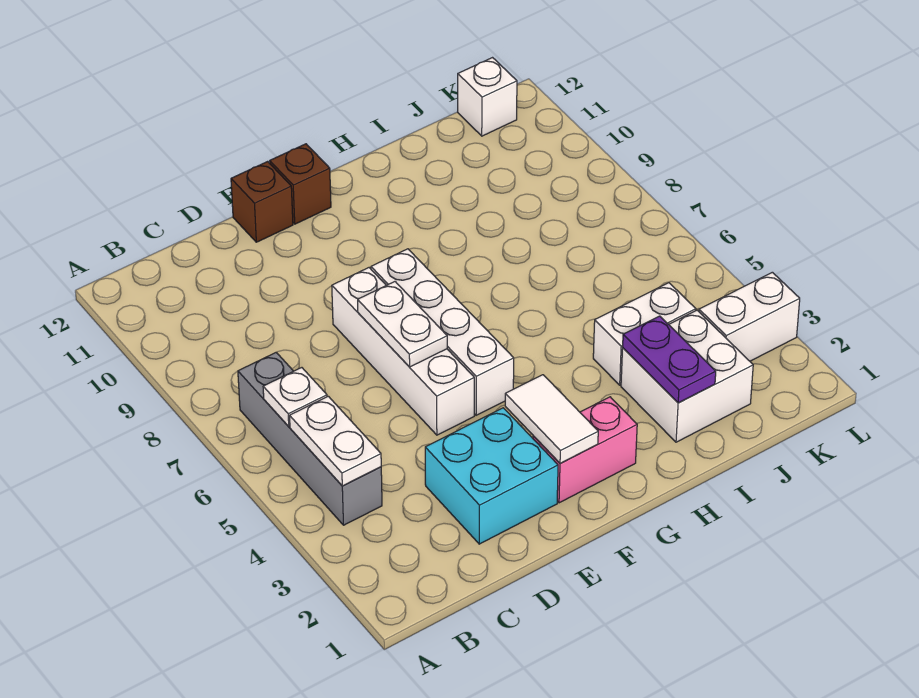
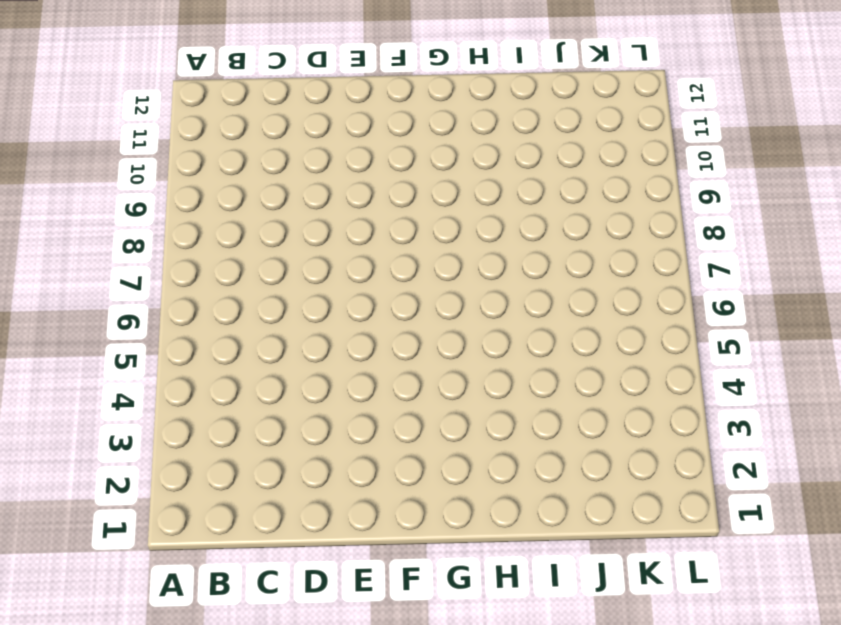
none -> grey brick B4:B7 level 1
none -> cyan brick D2:E3 level 1
none -> white brick E5:E8 level 1

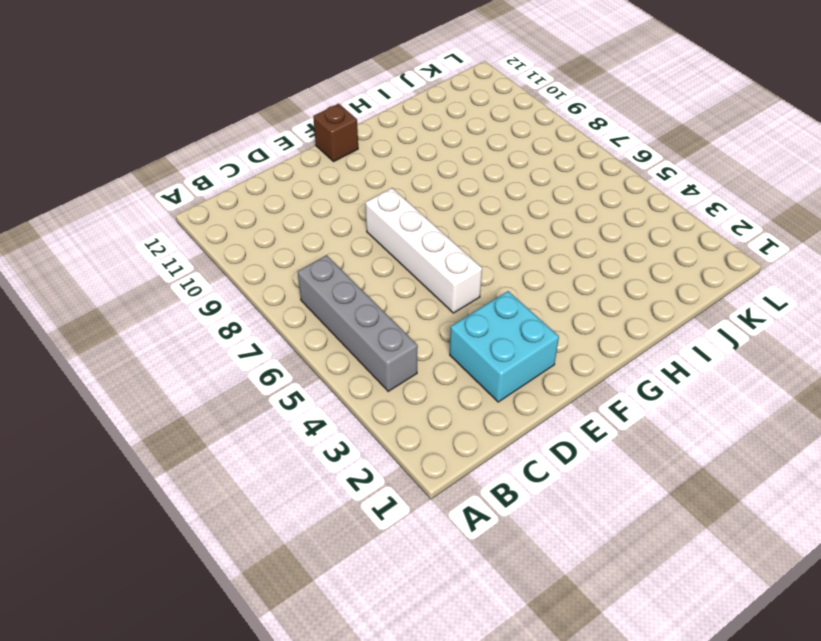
none -> brown brick E12 level 1
none -> pink brick F2:G2 level 1
none -> white brick F5:F8 level 1

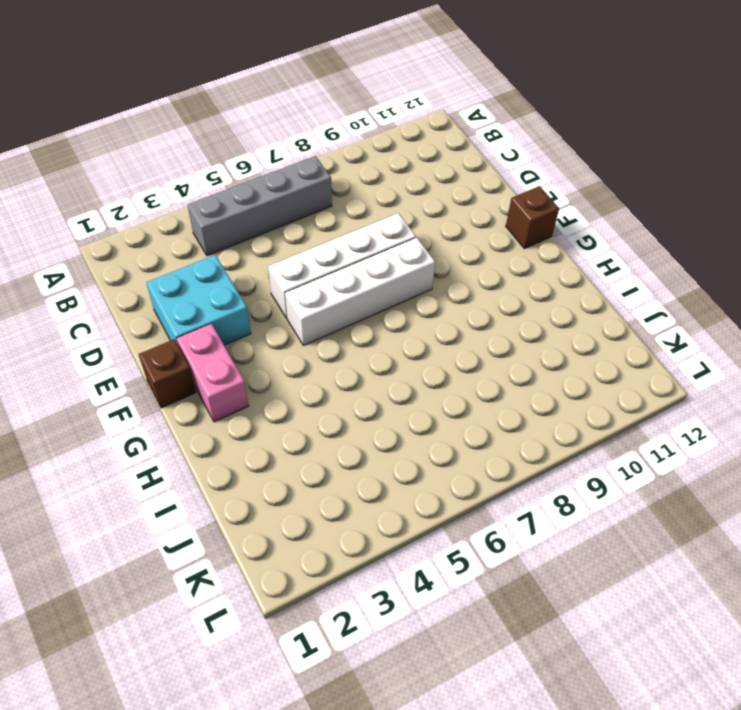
brown brick F1 level 1 -> brown brick E12 level 1
none -> white brick I2:J3 level 1
none -> white brick I4:J4 level 1
none -> white brick K3:L3 level 1

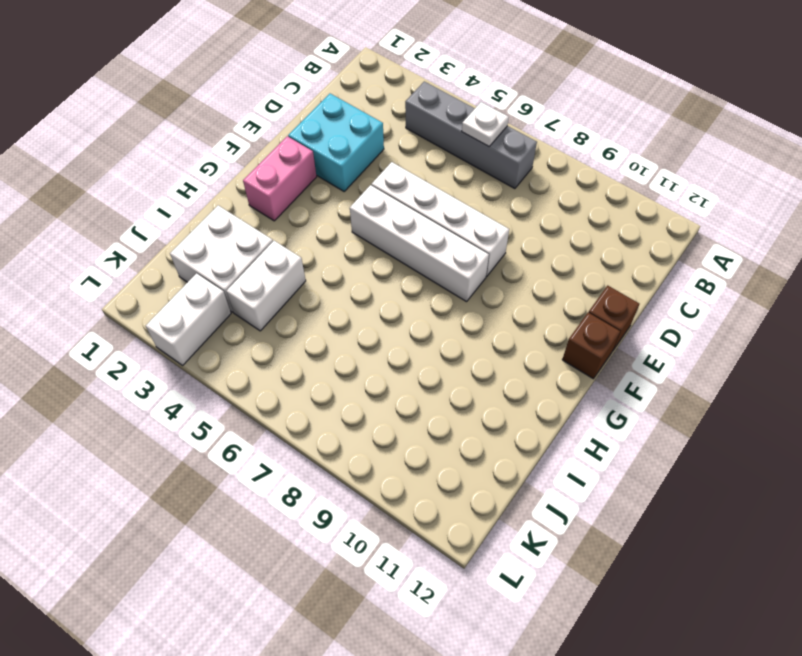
none -> white brick K12 level 1
none -> white plate B4:B5 level 2
none -> white plate E6:E7 level 2

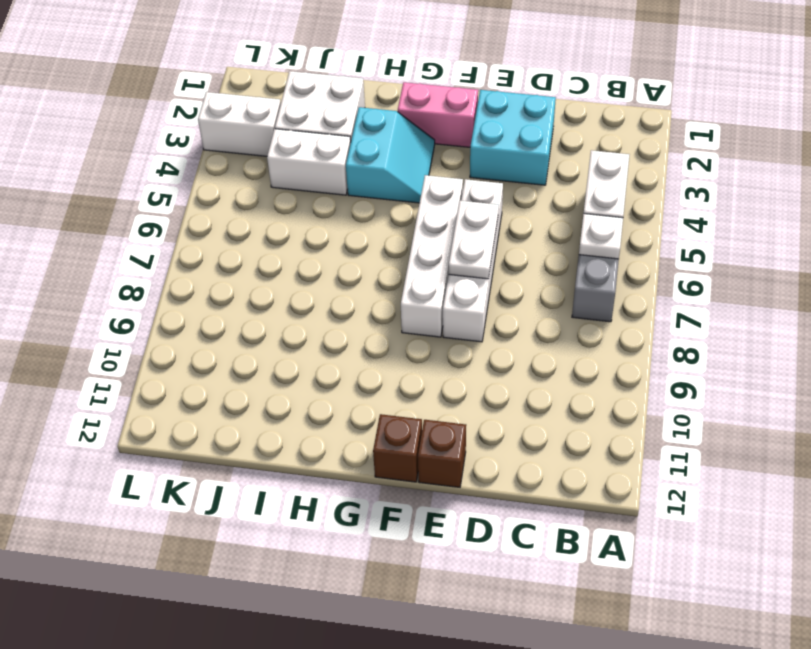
cyan slope G3:H4 level 1 top H -> none
none -> white brick K12 level 1
none -> white tile F2:F3 level 2
none -> purple plate I2:I3 level 2

